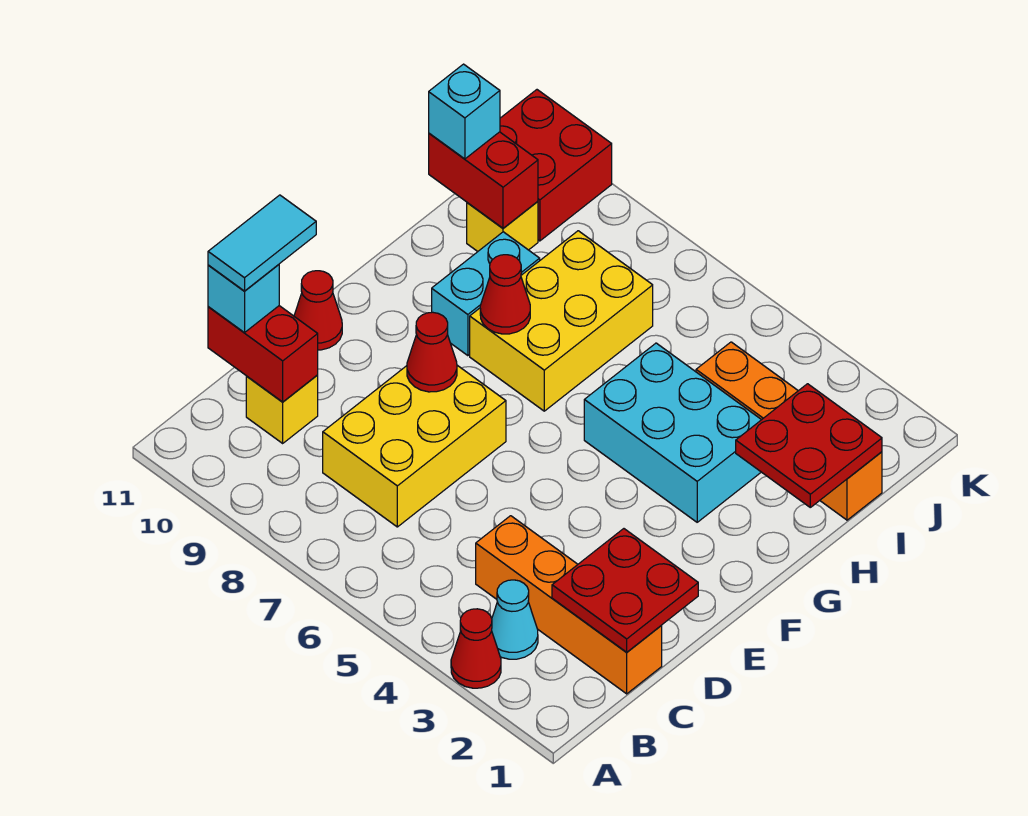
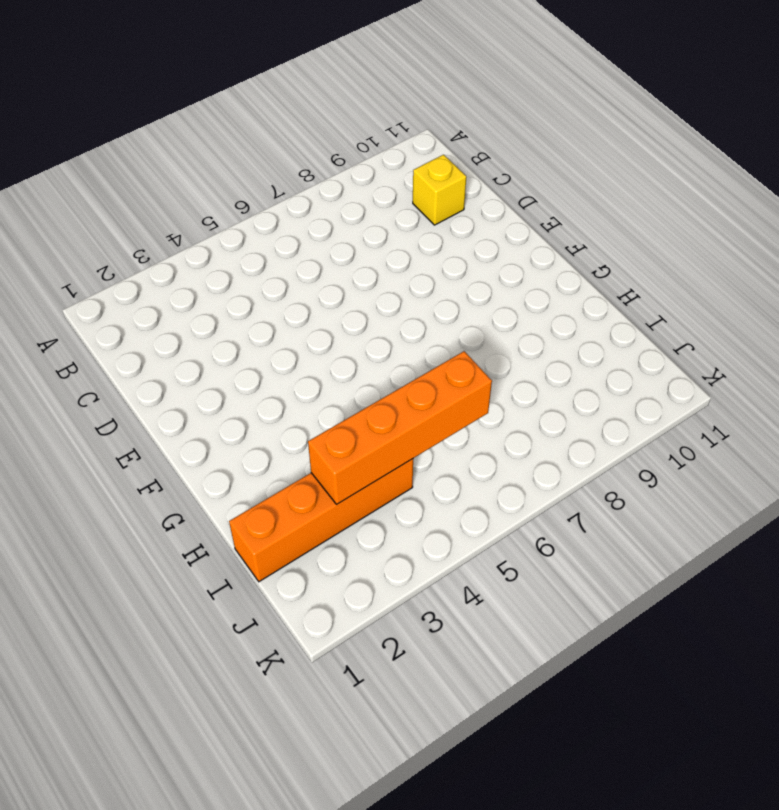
orange brick I3:I6 level 2 -> orange brick C1:C4 level 1
none -> red cone A3 level 1
none -> cyan cone B3 level 1
none -> yellow brick C7:E8 level 1

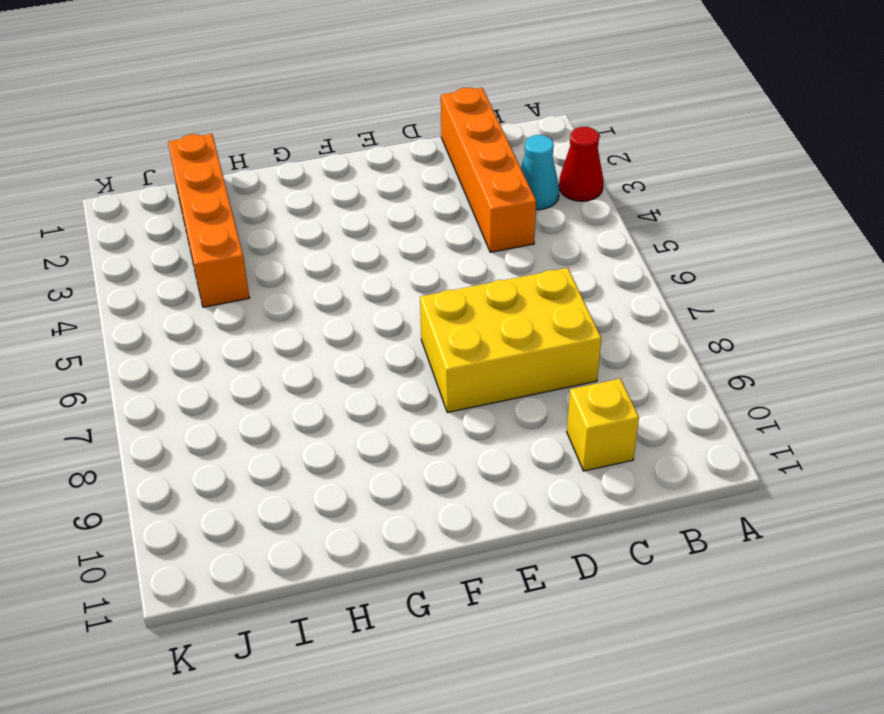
none -> red cone E11 level 1
none -> cyan brick G3:H5 level 1
none -> yellow brick G7:I8 level 1

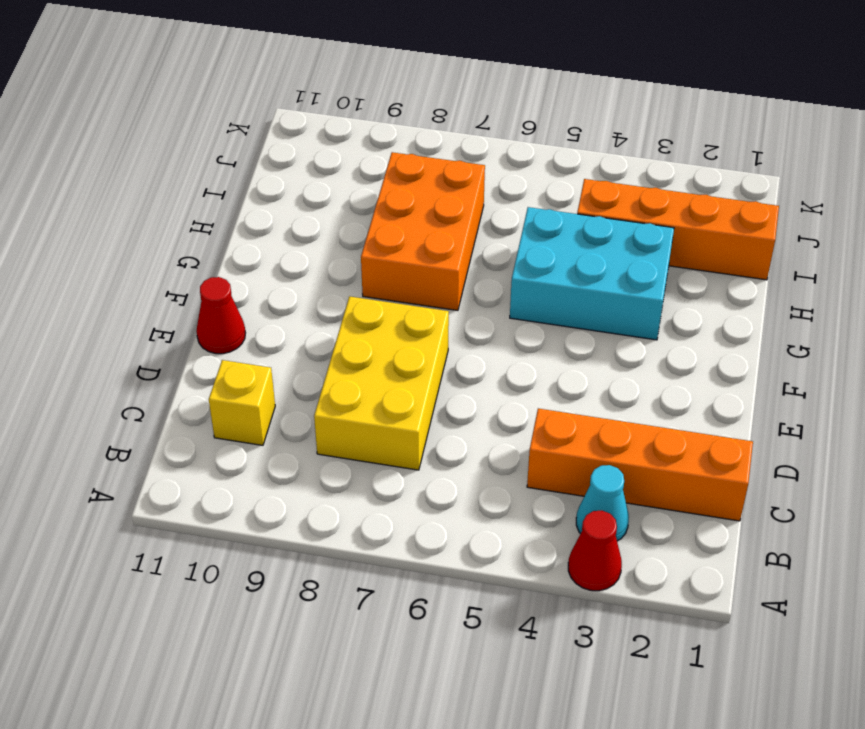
orange brick G7:I8 level 1 -> yellow brick G7:I8 level 1
none -> cyan brick G9:H9 level 1
none -> yellow brick I10 level 1
none -> red brick J10:K11 level 1

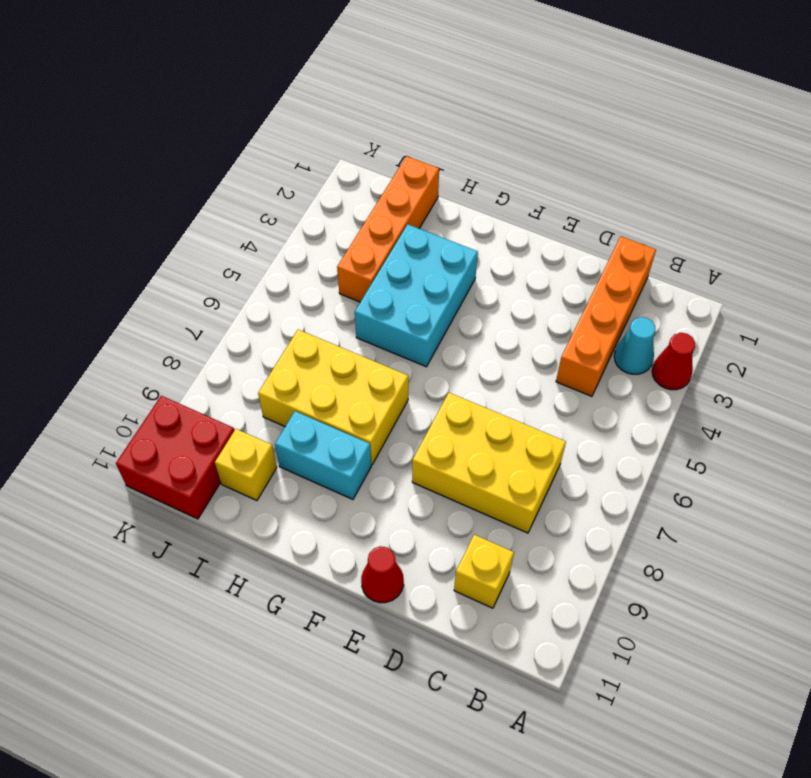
none -> red plate C1:D2 level 2
none -> red brick C10:C11 level 2
none -> red cone E8 level 2

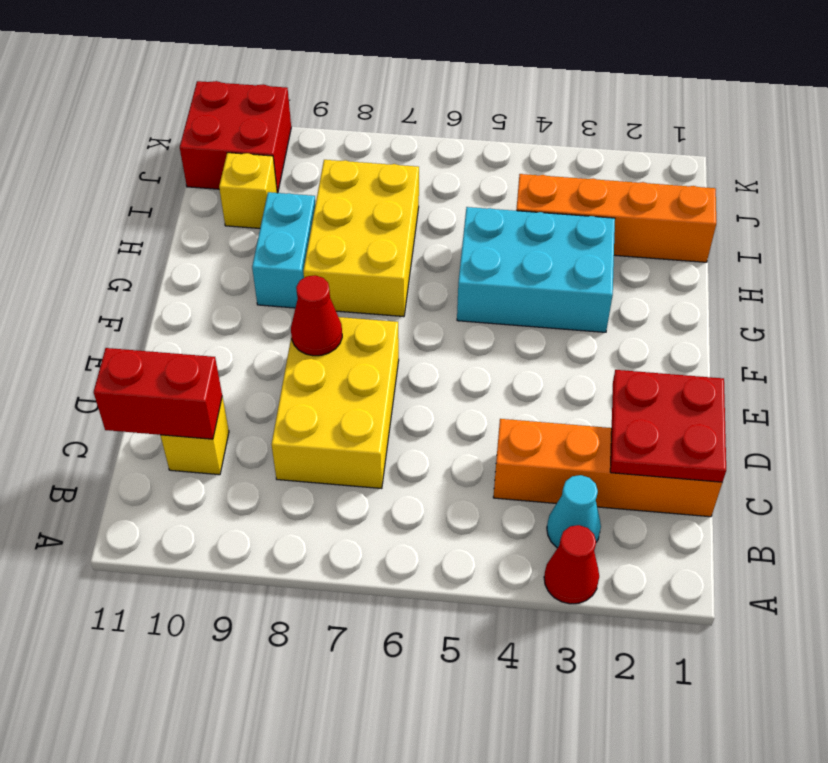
none -> red cone E11 level 1
none -> red cone G8 level 2
none -> red plate H1:I2 level 2

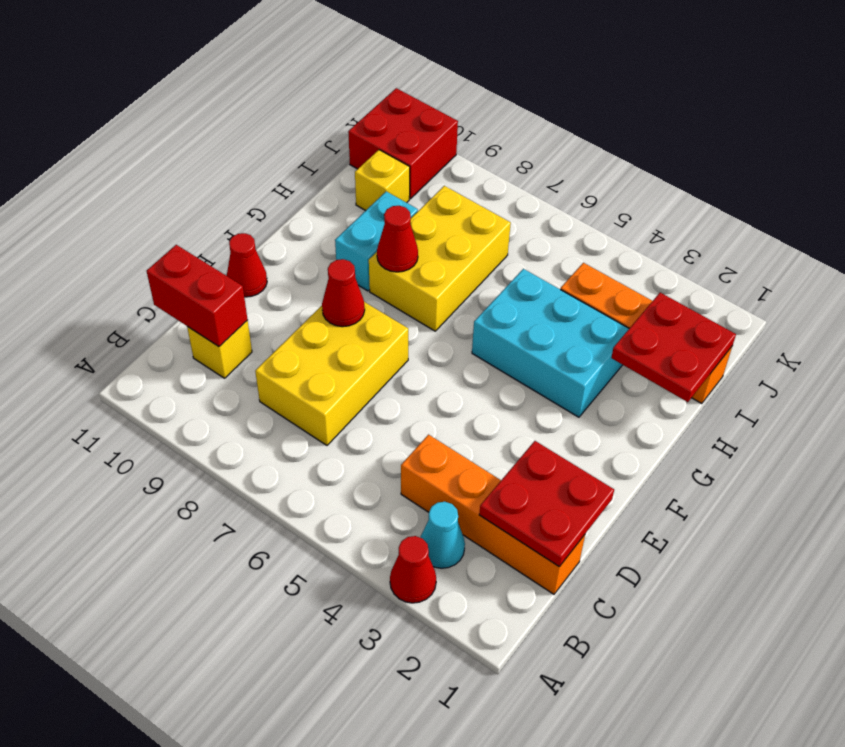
none -> red brick I10:I11 level 2
none -> cyan brick C11 level 3
none -> cyan brick I11 level 3

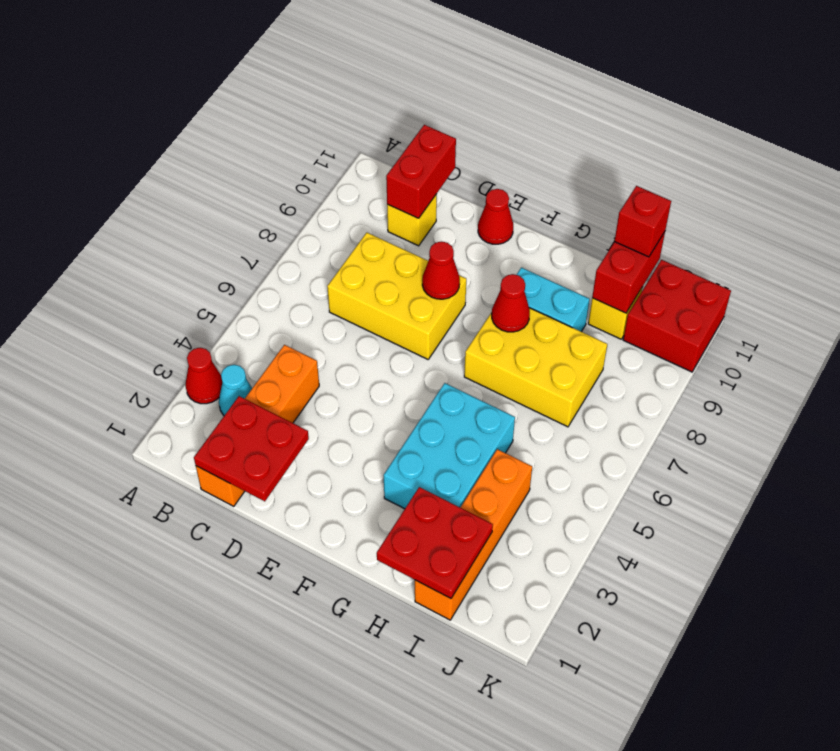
red brick I11 level 3 -> cyan brick I11 level 3
none -> cyan brick C11 level 3
none -> cyan tile C11:D11 level 4

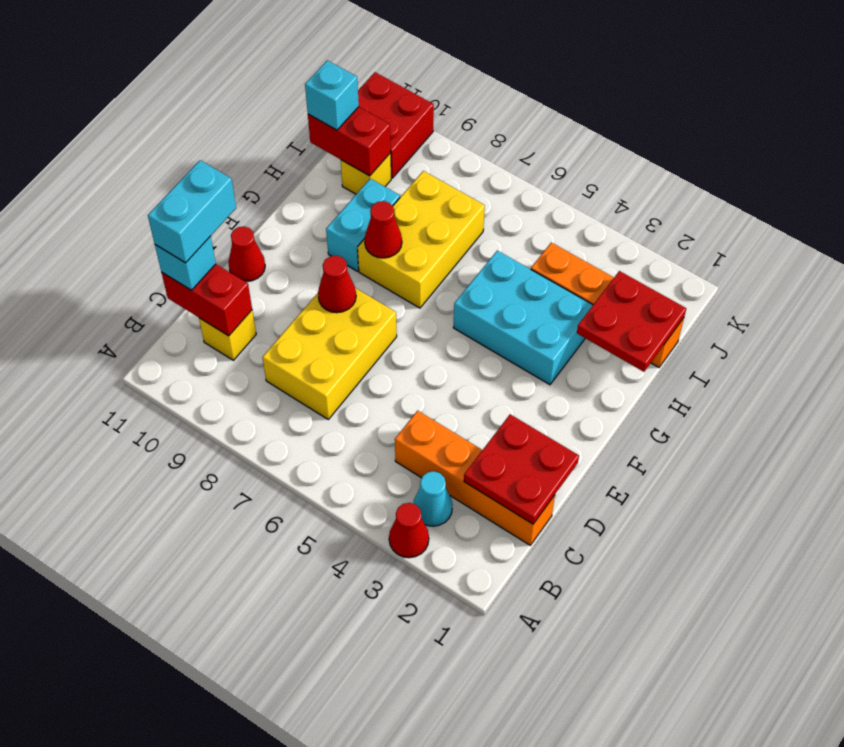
cyan brick C11:D11 level 4 -> cyan tile C11:D11 level 4

